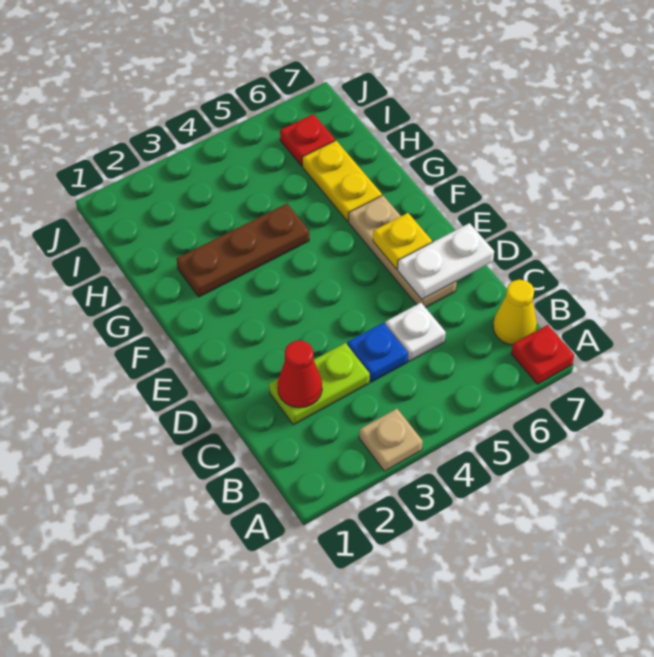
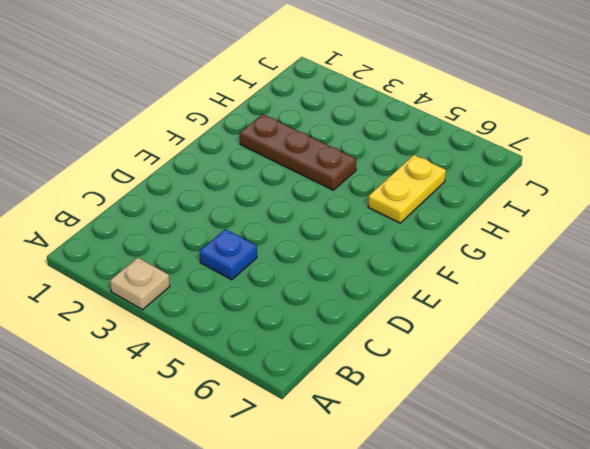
none -> red plate A7 level 1
none -> yellow cone B7 level 1
none -> lime plate C2:C3 level 1

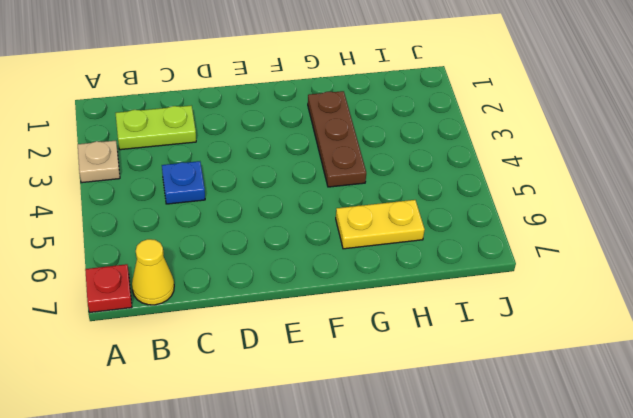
lime plate B2:C2 level 1 -> lime plate C2:C3 level 1
none -> white plate C5 level 1
none -> tan plate D6:F6 level 1
none -> red plate I6 level 1

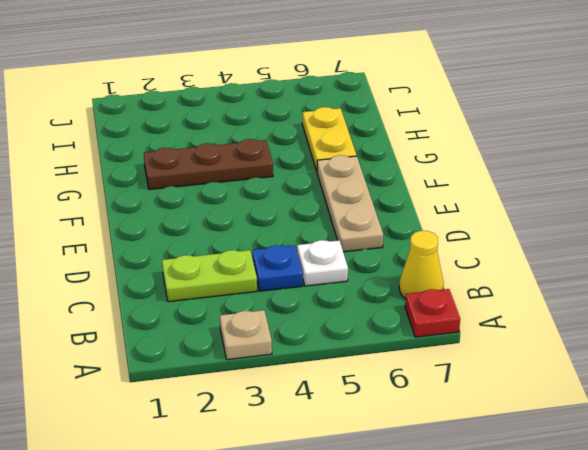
none -> red plate I6 level 1
none -> red cone C2 level 2
none -> white plate D6:D7 level 2

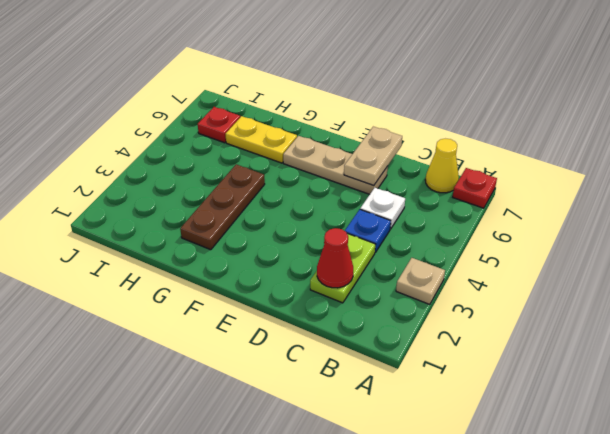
tan plate D6:D7 level 2 -> white plate D6:D7 level 2
none -> yellow plate E6 level 2

